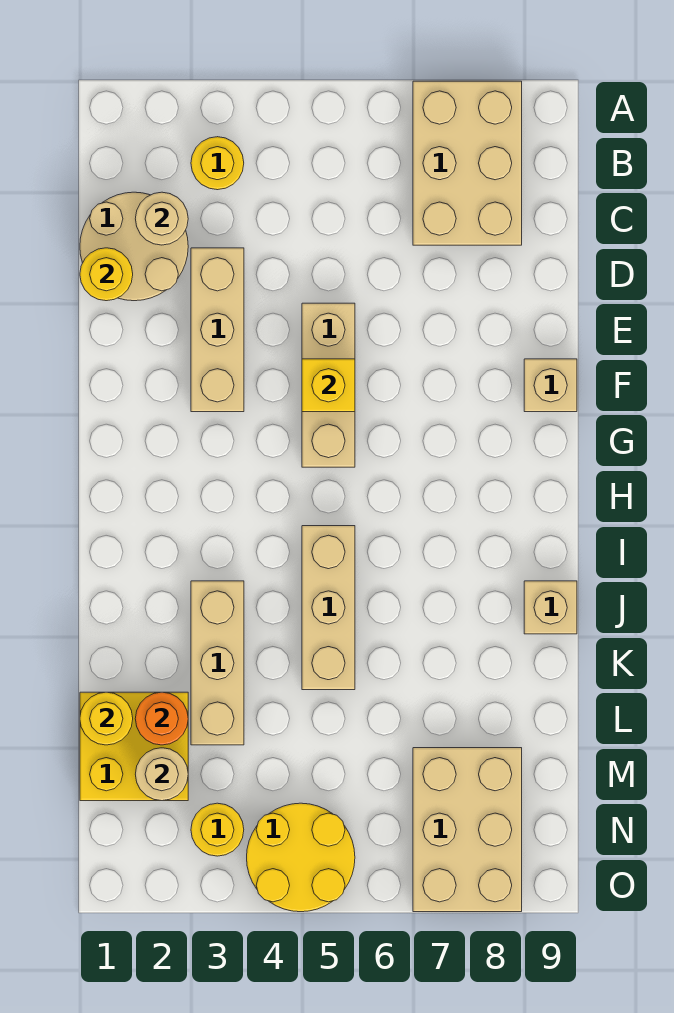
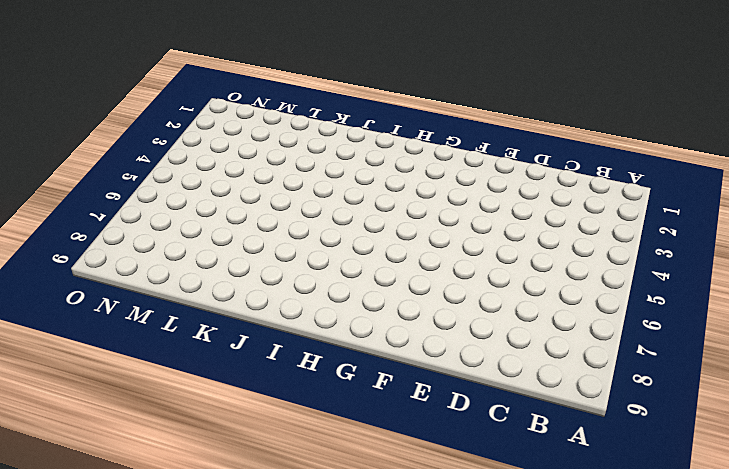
none -> tan brick A7:C8 level 1
none -> yellow round brick B3 level 1
none -> tan round brick C1:D2 level 1

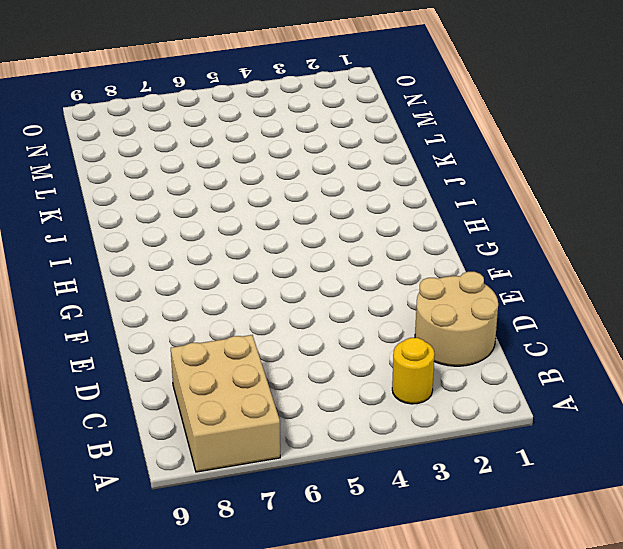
none -> tan brick D3:F3 level 1
none -> tan brick E5:G5 level 1
none -> tan brick F9 level 1

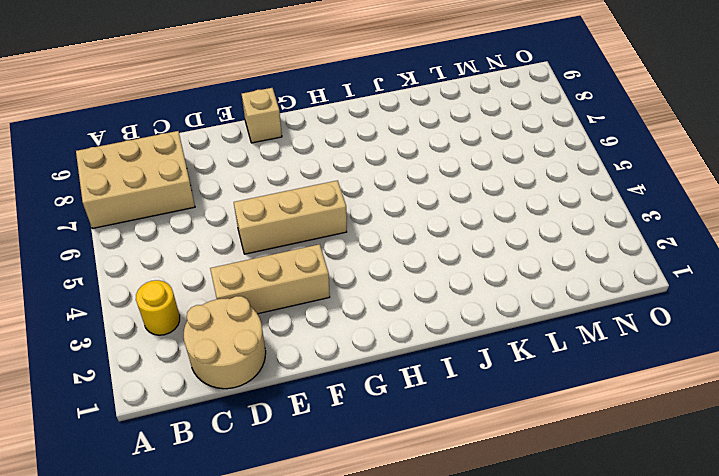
none -> tan brick I5:K5 level 1
none -> tan brick J3:L3 level 1
none -> tan brick J9 level 1

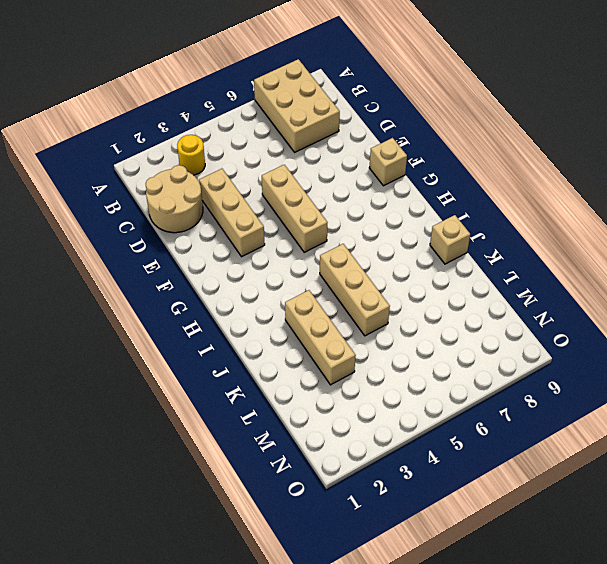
none -> yellow brick L1:M2 level 1
none -> tan brick M7:O8 level 1
none -> yellow round brick N3 level 1

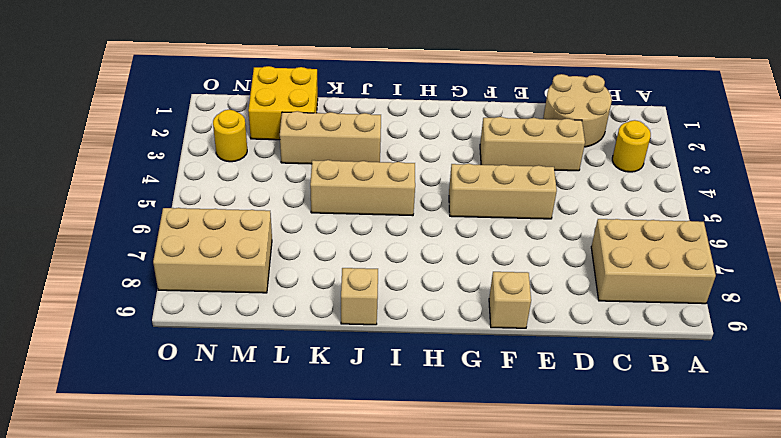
none -> yellow round brick N4:O5 level 1
none -> tan round brick C2 level 2
none -> yellow round brick D1 level 2

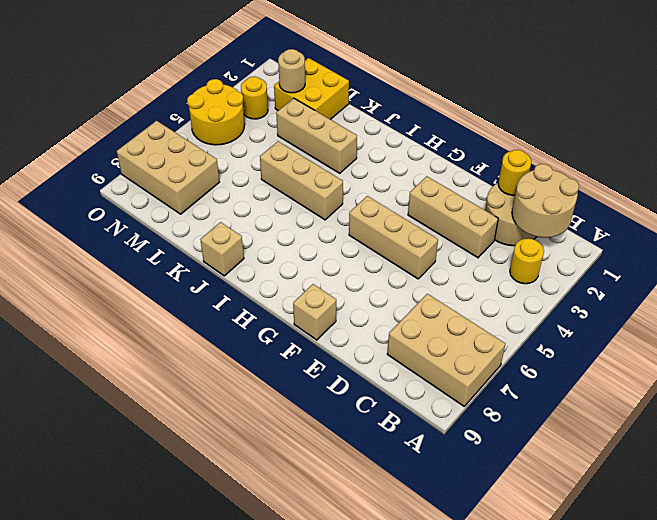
tan round brick B1:C2 level 2 -> tan round brick C2 level 2
none -> yellow brick F5 level 2
none -> yellow round brick L1 level 2
none -> orange round brick L2 level 2

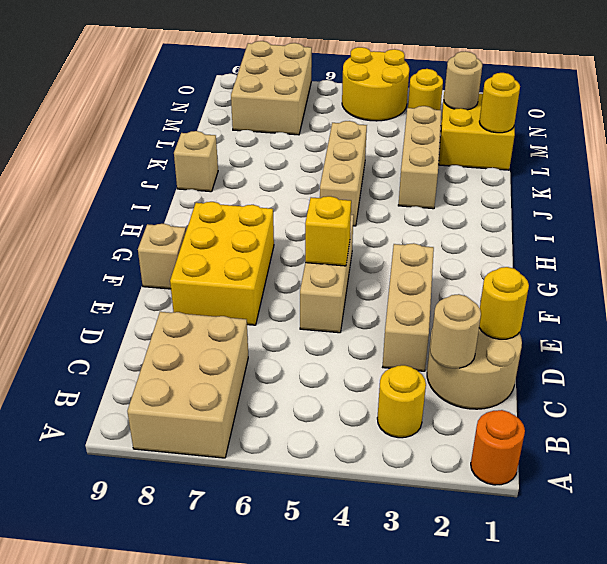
orange round brick A1 level 1 -> orange round brick L2 level 2
yellow brick E7:G8 level 1 -> none

